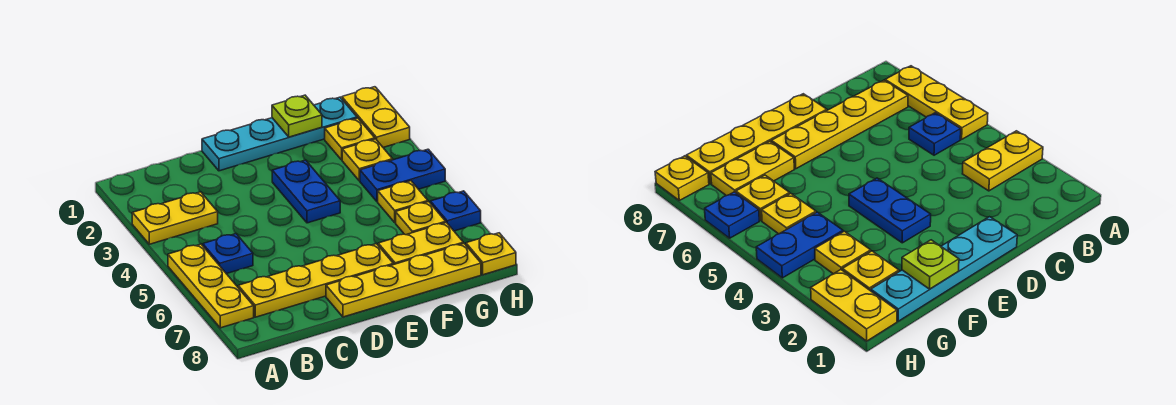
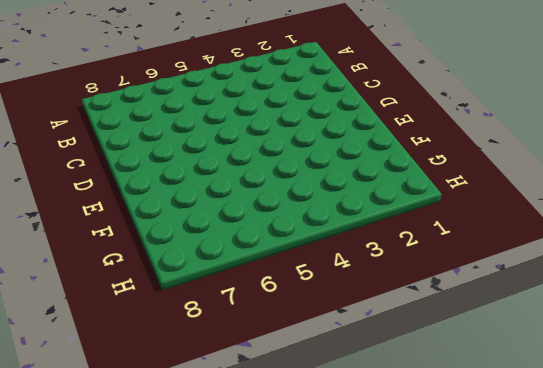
none -> yellow plate A3:B3 level 1
none -> yellow plate A5:A7 level 1
none -> blue plate B5 level 1

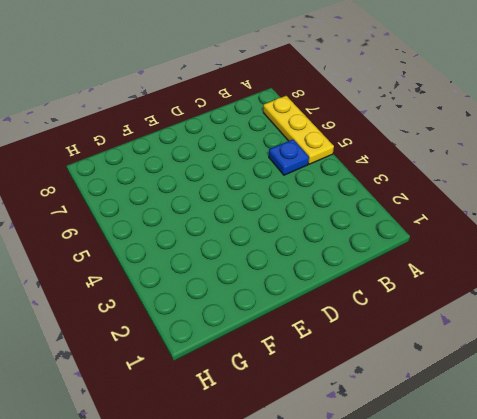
none -> yellow plate A3:B3 level 1
none -> yellow plate B7:E7 level 1
none -> cyan plate D1:G1 level 1

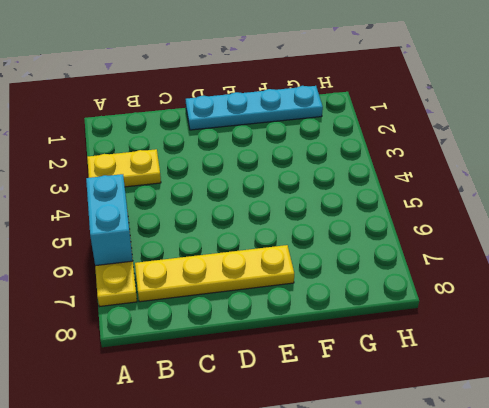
cyan brick A5:A6 level 2 -> none
none -> blue plate B5 level 1
none -> yellow plate D8:G8 level 1
none -> blue plate E3:E4 level 1

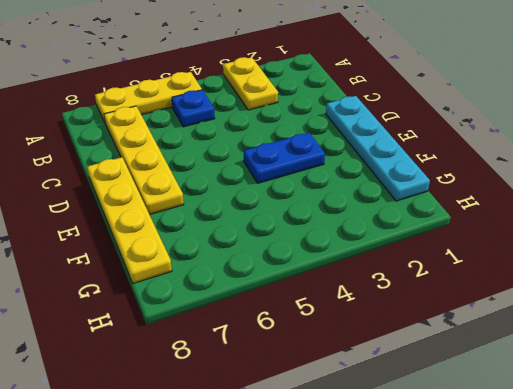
none -> yellow plate F7:G7 level 1
none -> yellow plate G2 level 1
none -> yellow plate G3 level 1

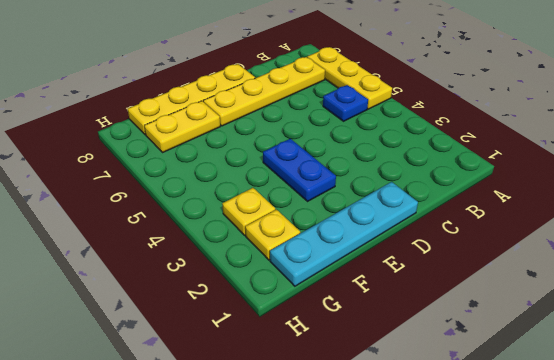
none -> yellow plate A3:B3 level 1
none -> blue plate G4:H4 level 1
none -> yellow plate G5 level 1

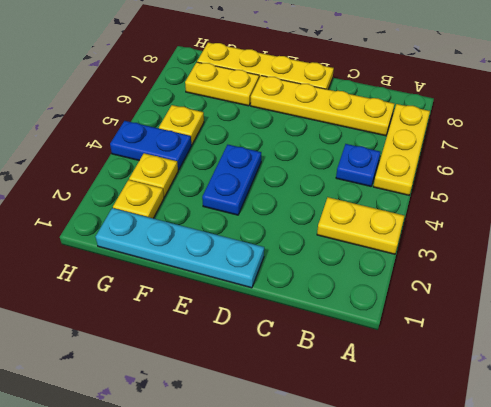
none -> yellow plate G6 level 1
none -> yellow plate H1:H2 level 1
none -> blue plate H6 level 1

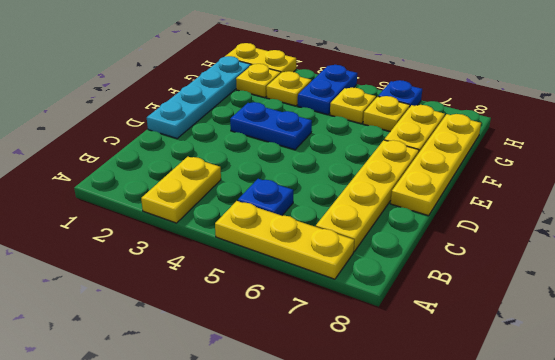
none -> yellow plate H8 level 1
none -> lime plate F1 level 2

